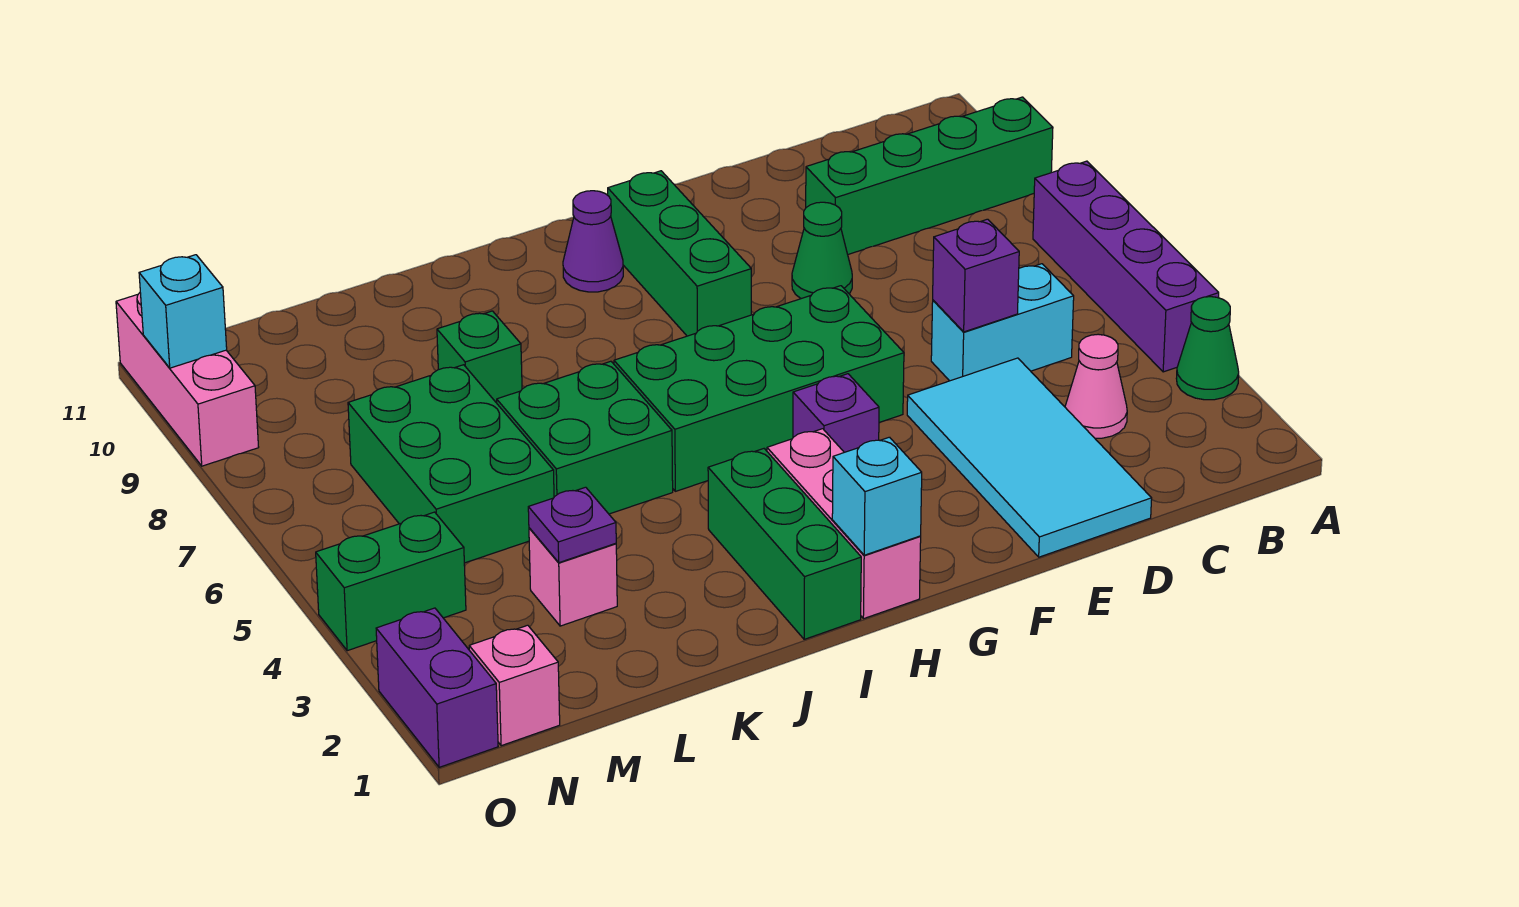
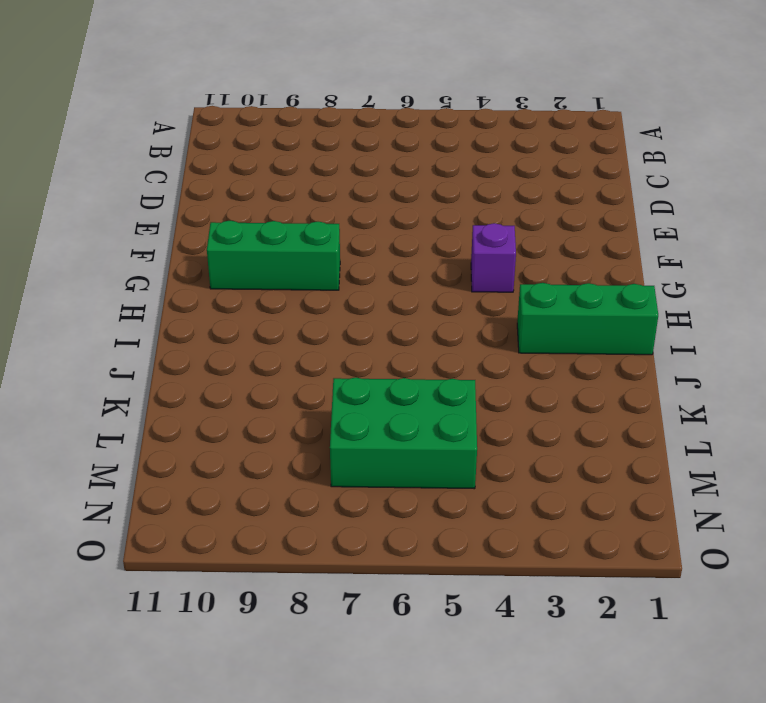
none -> green cone A3 level 1
none -> purple brick A4:A7 level 1
none -> green brick A9:D9 level 1

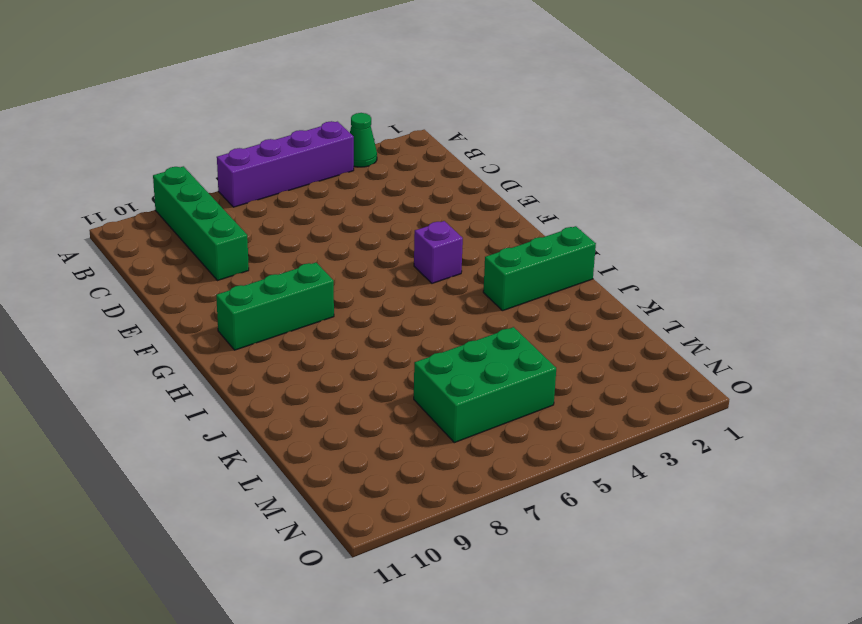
none -> pink cone C3 level 1
none -> cyan brick C5:D5 level 1
none -> cyan tile D1:E4 level 1

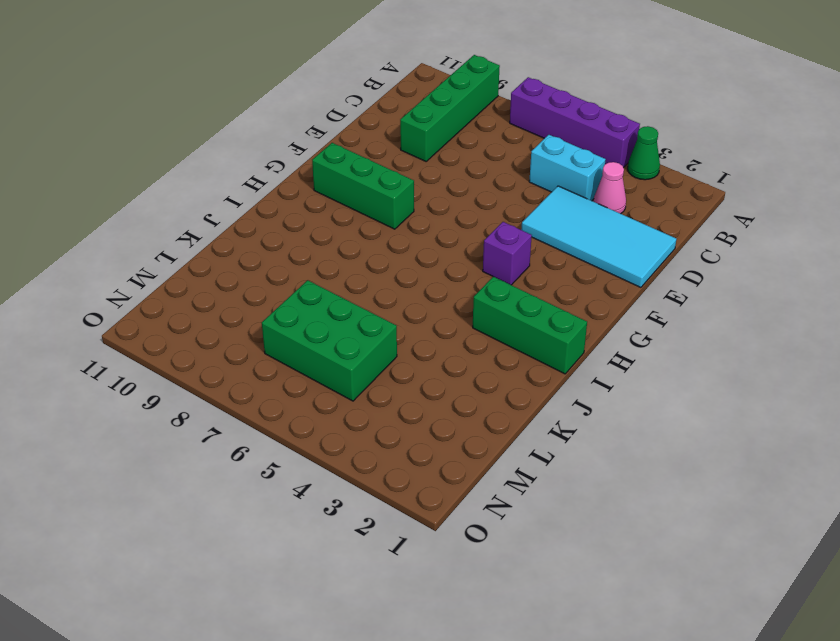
cyan brick C4:C5 level 1 -> cyan brick C5:D5 level 1
none -> green cone E8 level 1
none -> green brick F5:I6 level 1
none -> pink brick H1:H3 level 1

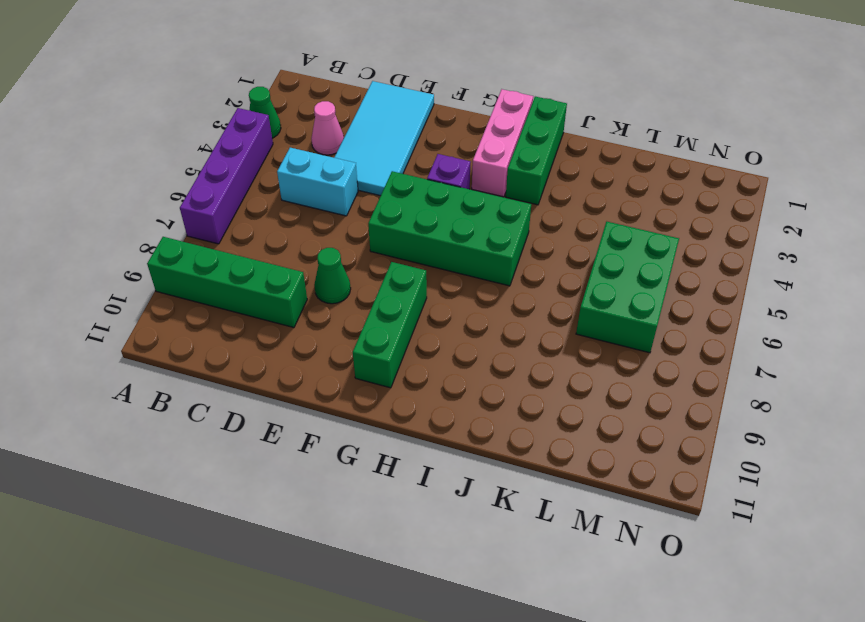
none -> purple cone H10 level 1
none -> green brick J5:K6 level 1
none -> green brick K8 level 1

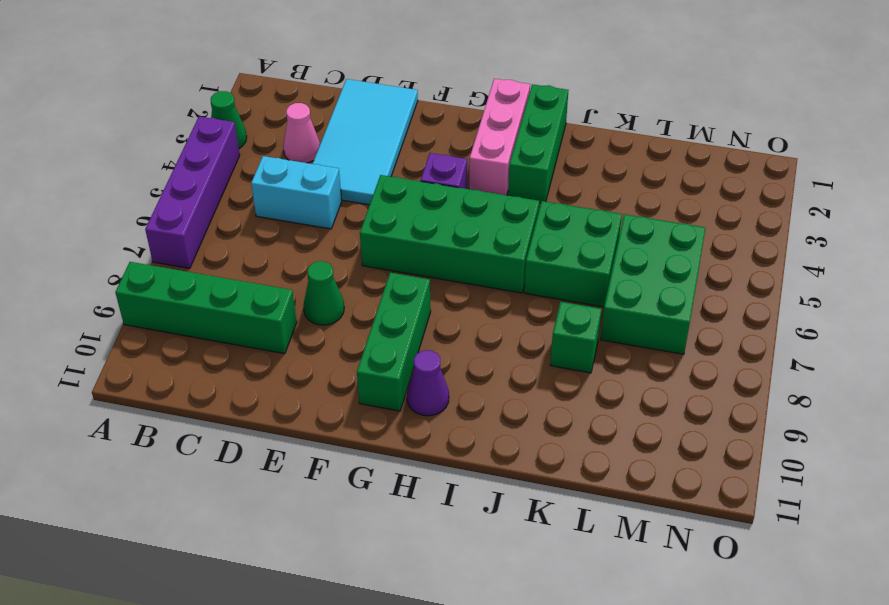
none -> pink brick L3 level 1
none -> pink brick N1 level 1
none -> green brick N4:O4 level 1

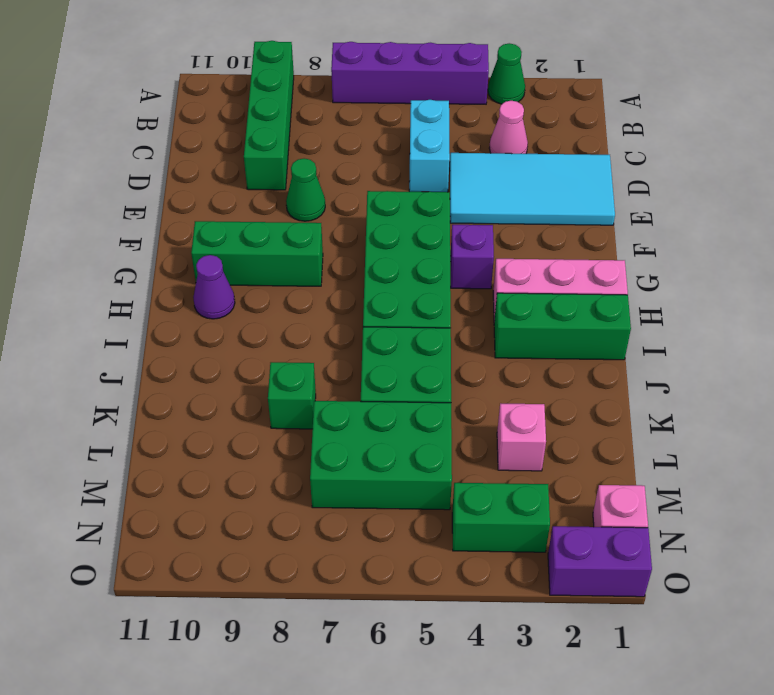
green brick N3:N4 level 1 -> green brick N4:O4 level 1
none -> pink brick O9:O11 level 1
none -> purple brick D5 level 2
none -> cyan brick H1 level 2

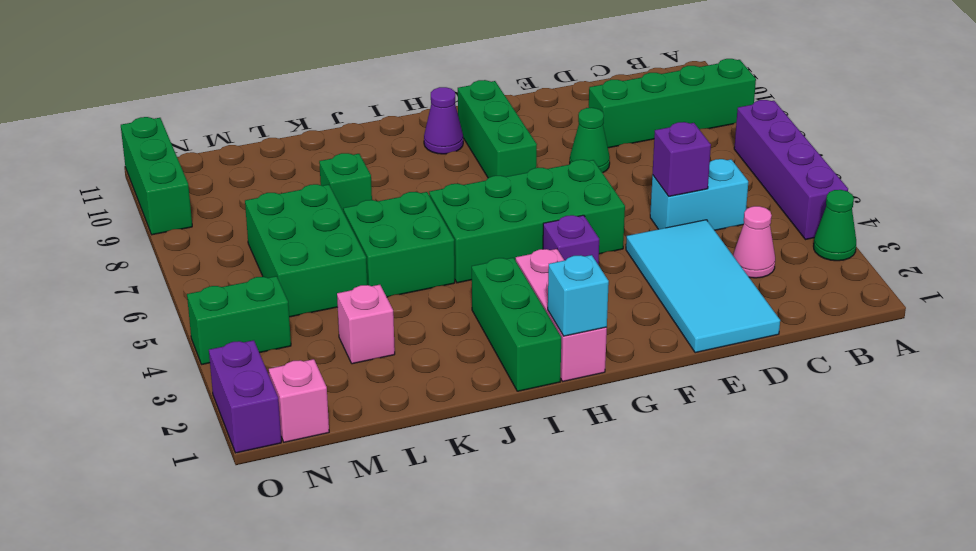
green brick O9:O11 level 1 -> pink brick O9:O11 level 1
none -> purple plate L3 level 2
none -> cyan brick O10 level 2

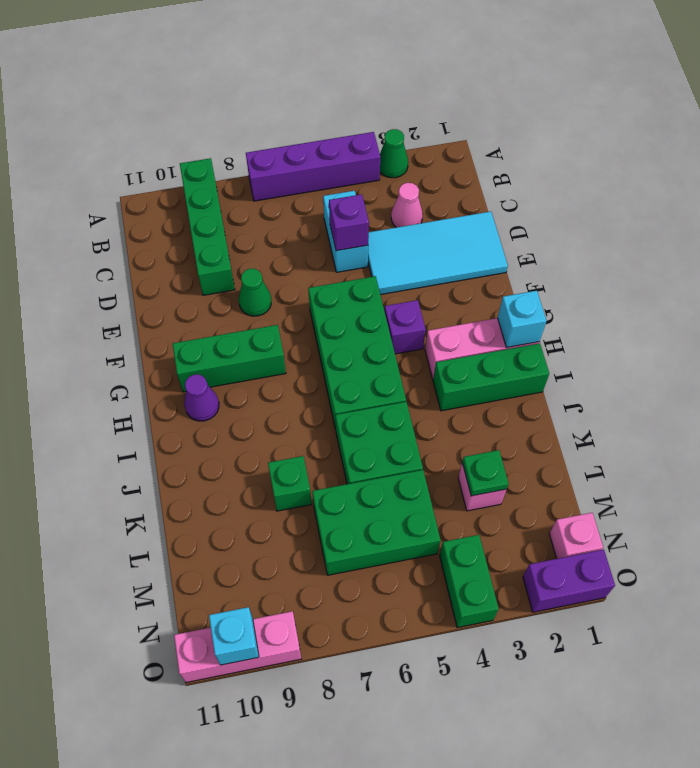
green plate L3 level 2 -> purple plate L3 level 2

